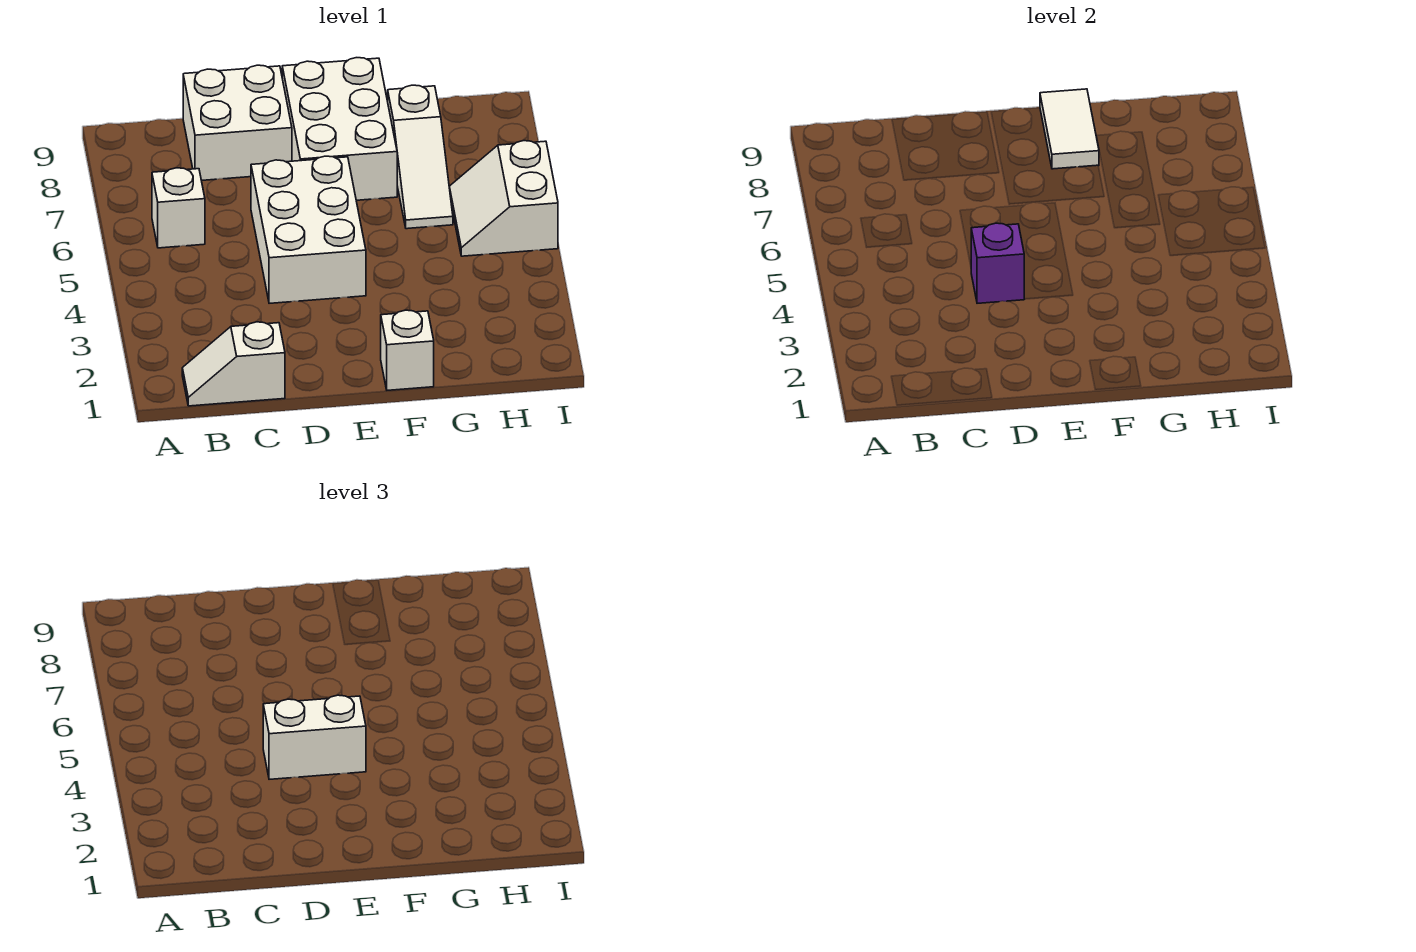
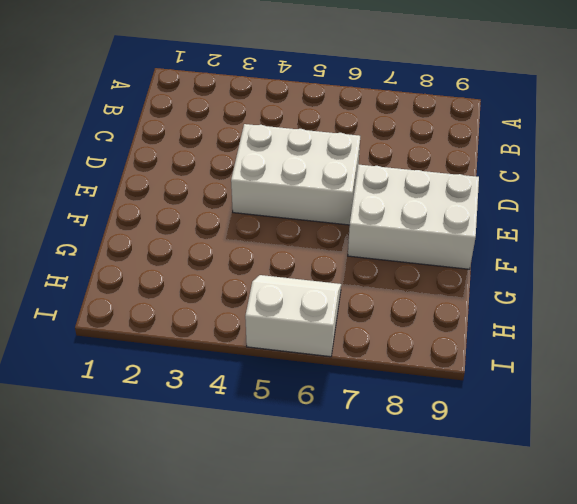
none -> white slope B1:C1 level 1 top C
none -> white brick B6 level 1

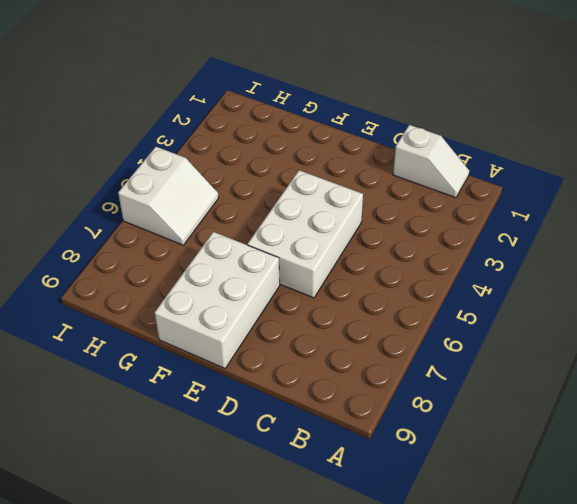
none -> white brick B6 level 1
none -> white brick C8:D9 level 1

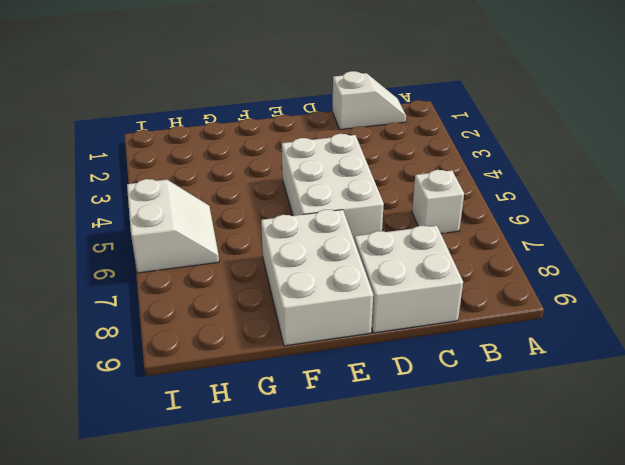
none -> white brick F1 level 1
none -> white slope G6:G8 level 1 top 8

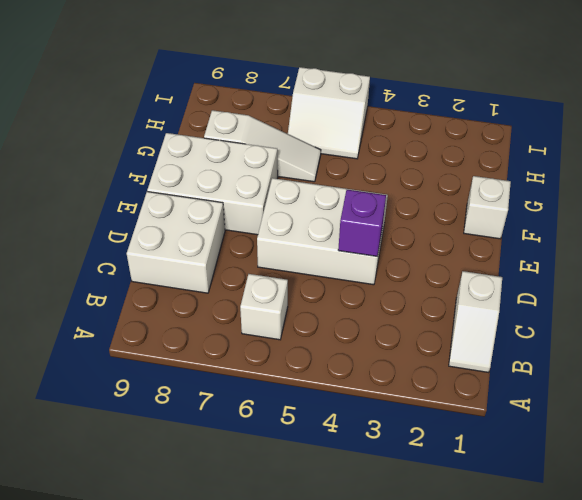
none -> white tile F8:F9 level 2
none -> white brick D4:E4 level 3

